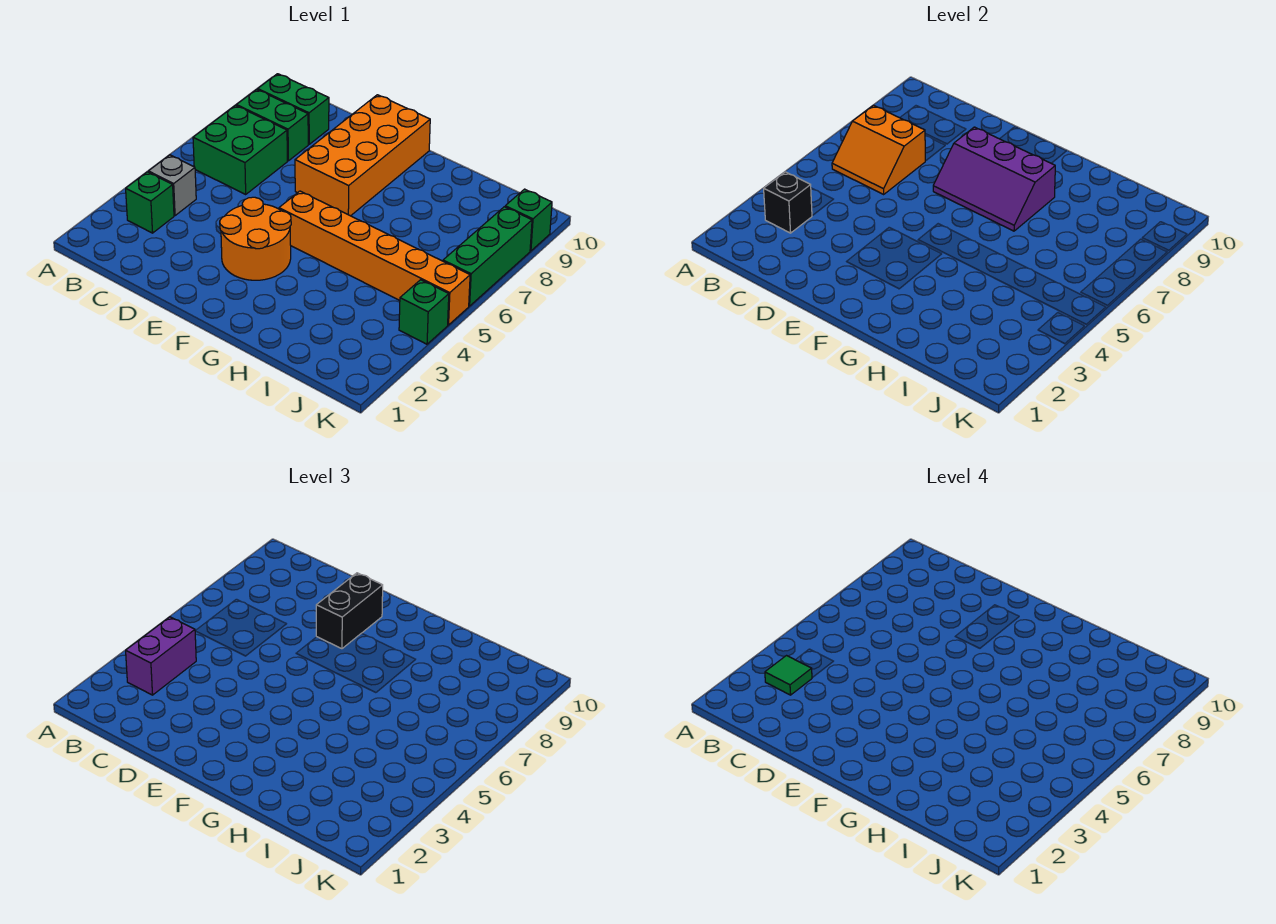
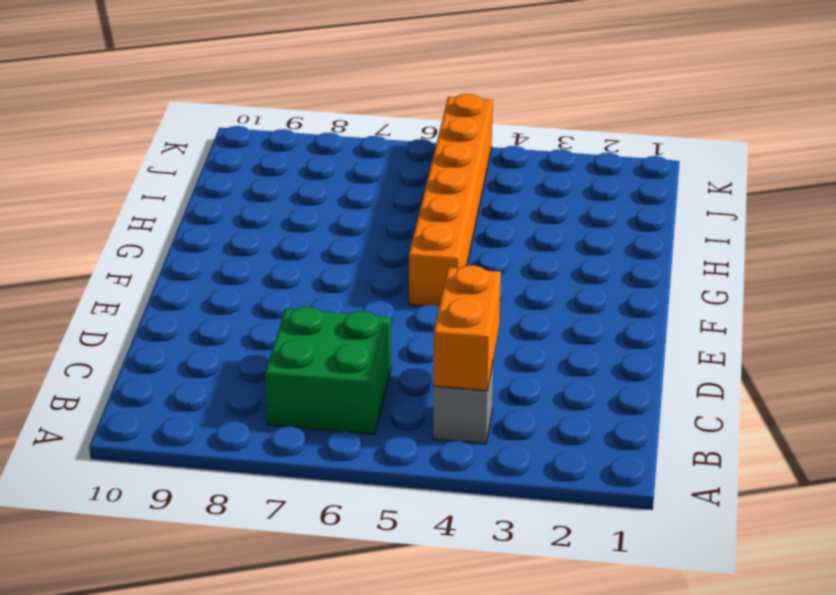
orange brick B4:C4 level 2 -> none
none -> green brick B3 level 1
none -> green brick B8:C8 level 1
none -> green brick B9:C9 level 1

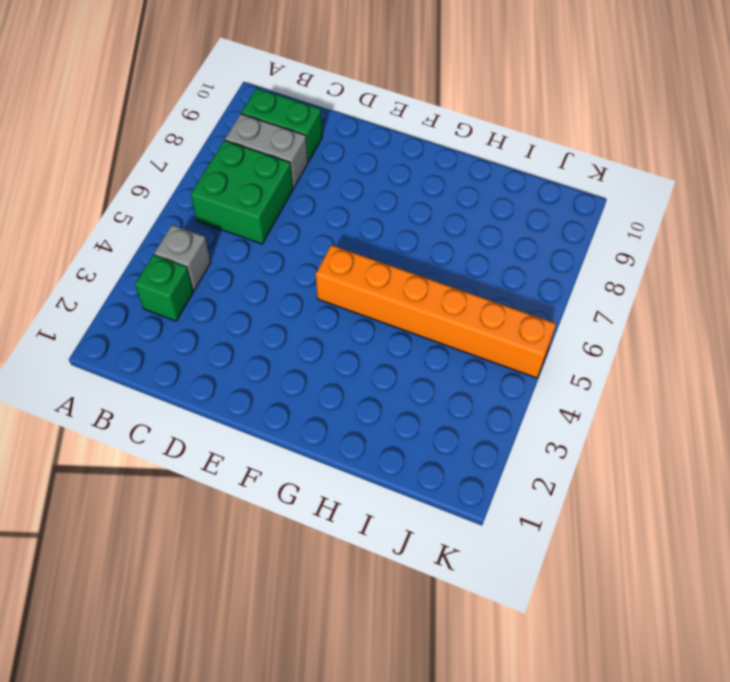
grey brick B8:C8 level 1 -> green brick B8:C8 level 1
none -> orange round brick E3:F4 level 1
none -> orange brick E7:F10 level 1
none -> green brick K4 level 1

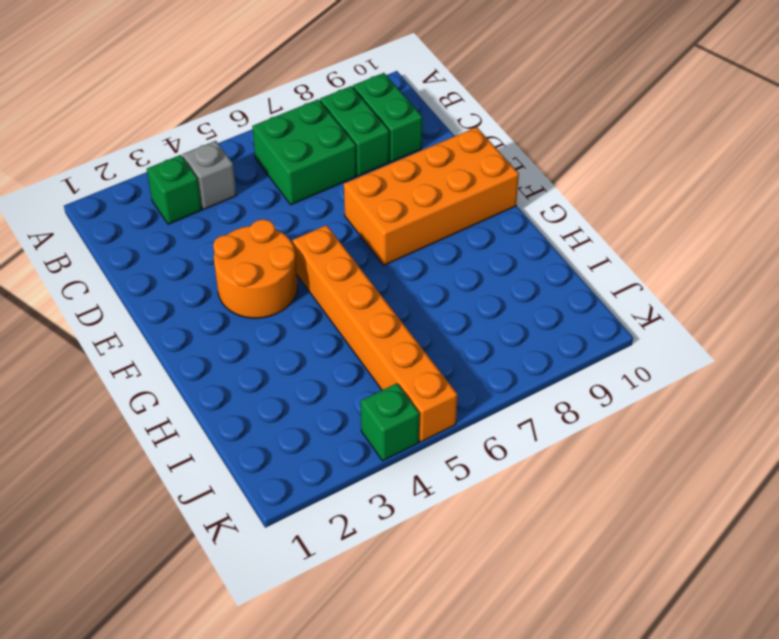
none -> green brick K6:K8 level 1
none -> green brick K9 level 1
none -> black brick B3 level 2

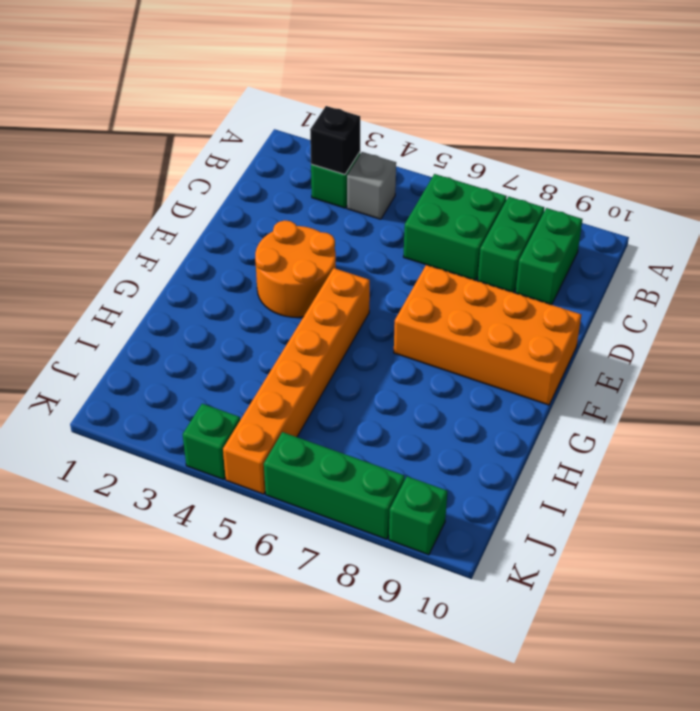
none -> orange slope B6:C7 level 2 top 7
none -> purple slope E7:G8 level 2 top 8
none -> purple brick B3:B4 level 3

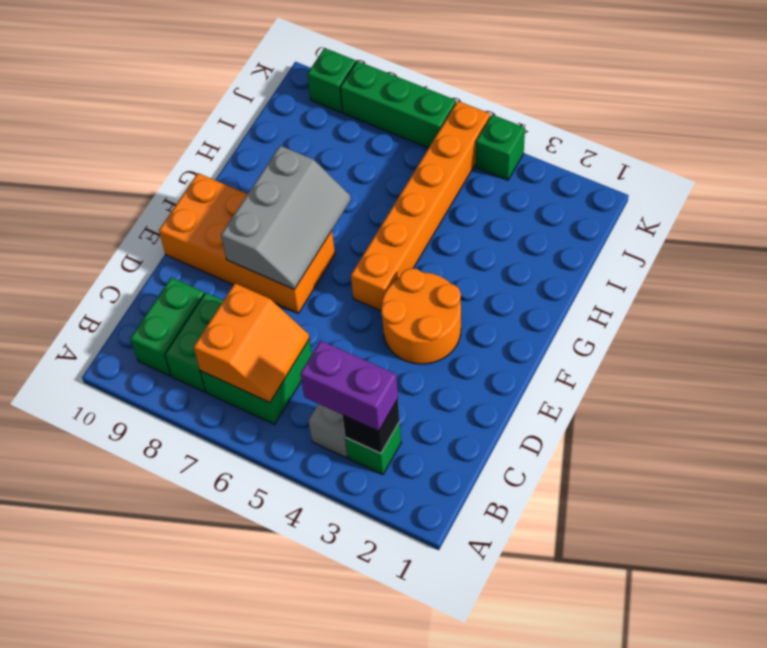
grey slope E7:G8 level 2 top 8 -> purple slope E7:G8 level 2 top 8
none -> black brick E8:E9 level 3
none -> green tile B3 level 4

